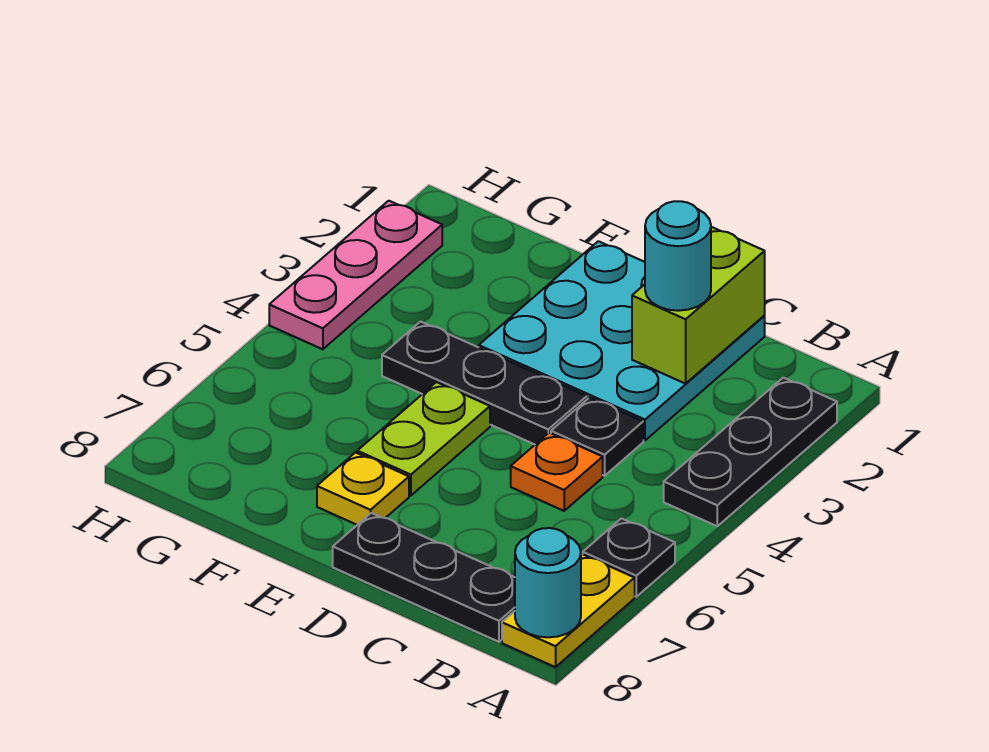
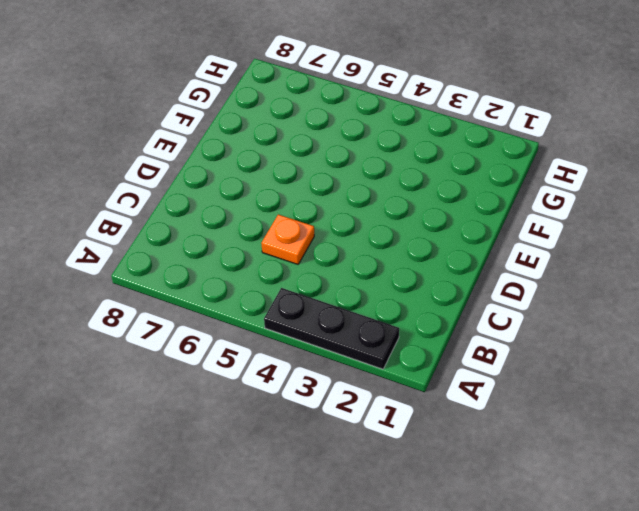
none -> black plate A6 level 1
none -> yellow plate A7:A8 level 1
none -> black plate B8:D8 level 1

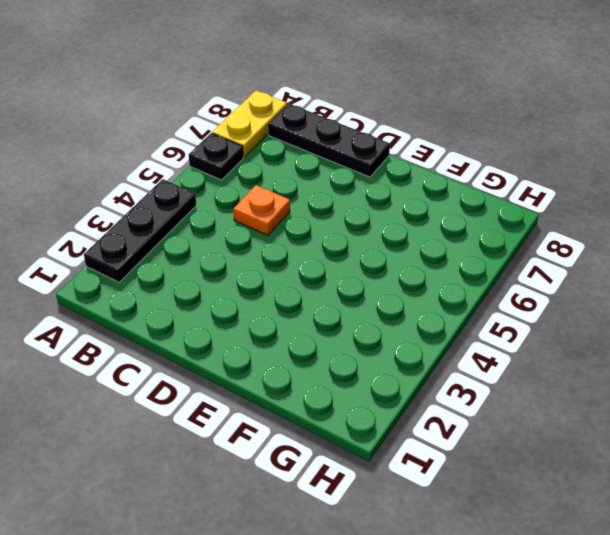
none -> cyan plate C1:E3 level 1
none -> black plate C4 level 1
none -> black plate D4:F4 level 1

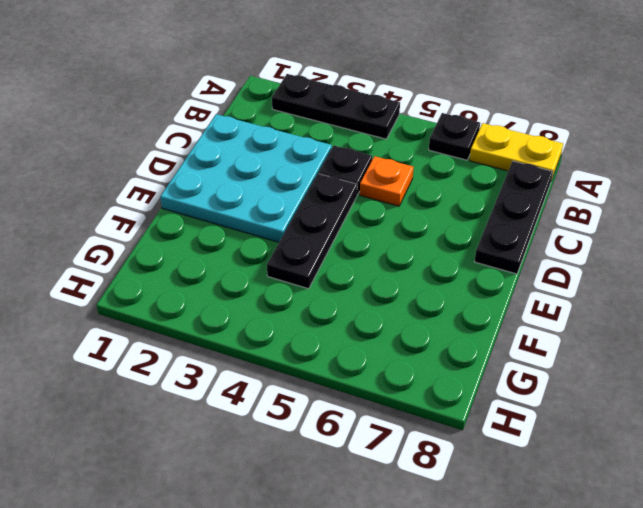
none -> lime plate E5:E6 level 1
none -> yellow plate E7 level 1
none -> pink plate H2:H4 level 1

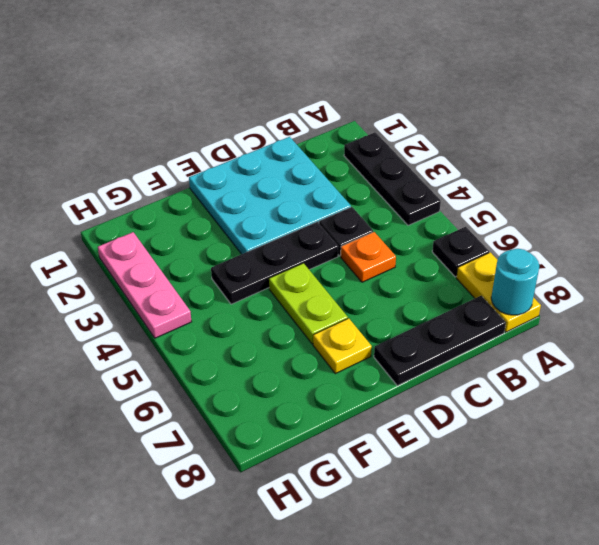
none -> lime brick C1:C2 level 2
none -> cyan round brick C2 level 3

